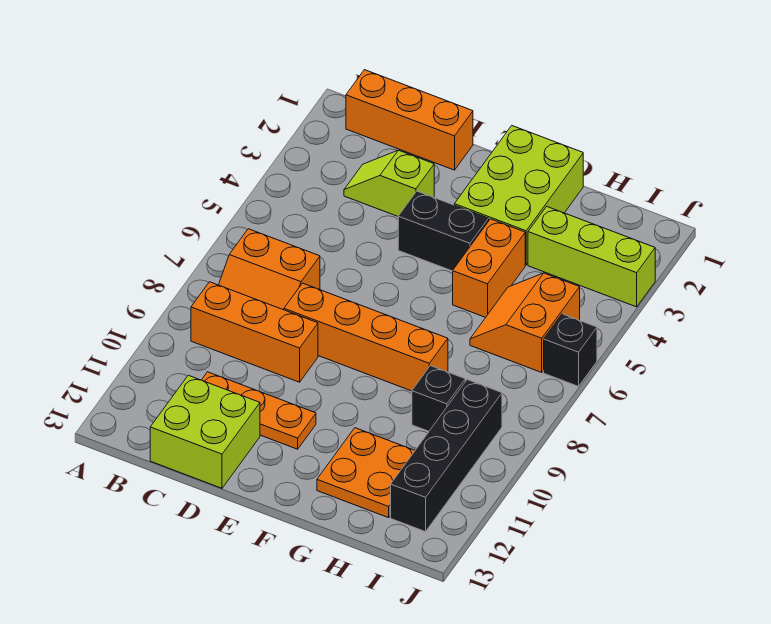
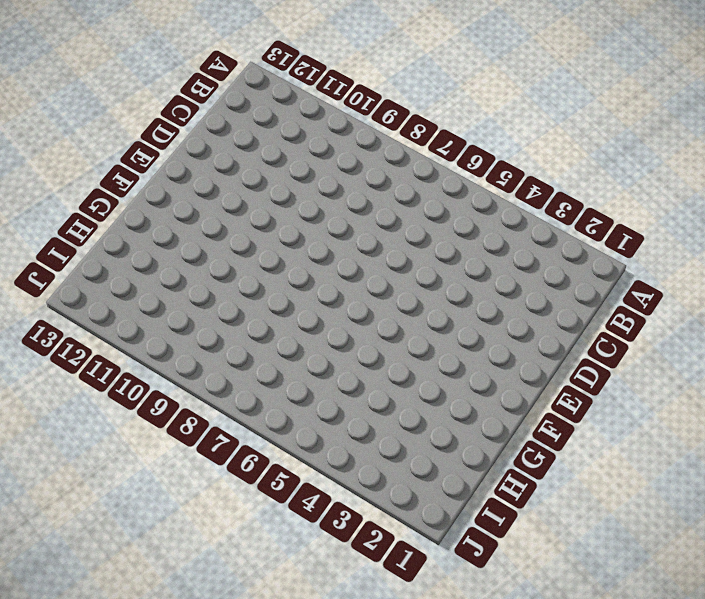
none -> orange brick B1:D1 level 1
none -> orange slope B7:C8 level 1 top 7
none -> orange brick B9:D9 level 1

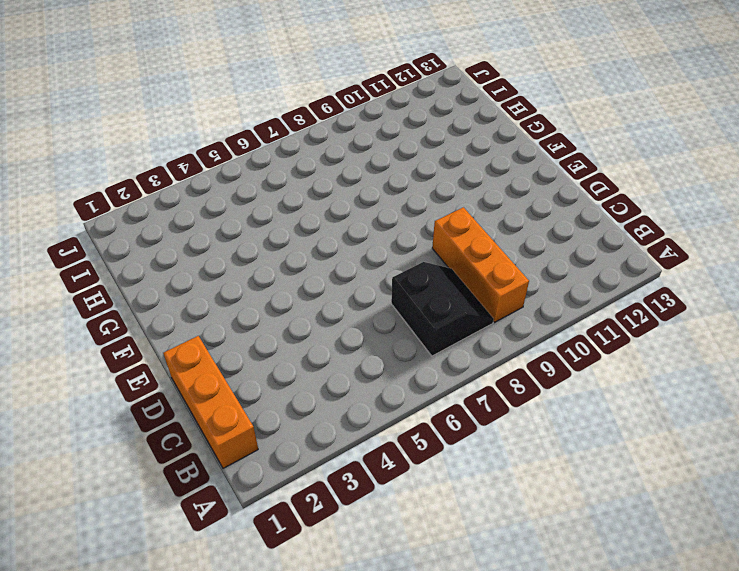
black slope B7:C8 level 1 top 7 -> orange slope B7:C8 level 1 top 7
none -> lime slope C3:D3 level 1 top D
none -> orange plate C11:E11 level 1
none -> lime brick C12:D13 level 1

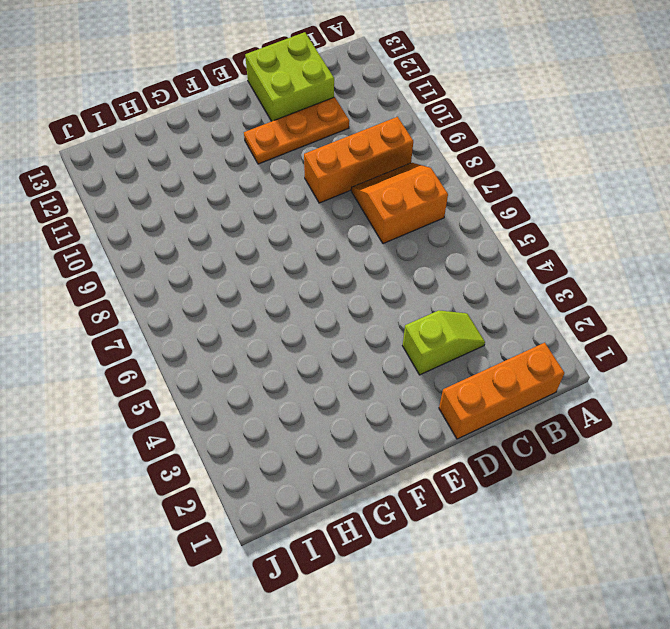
none -> orange brick D8:G8 level 1
none -> black brick E4:F4 level 1
none -> lime brick F1:G3 level 1

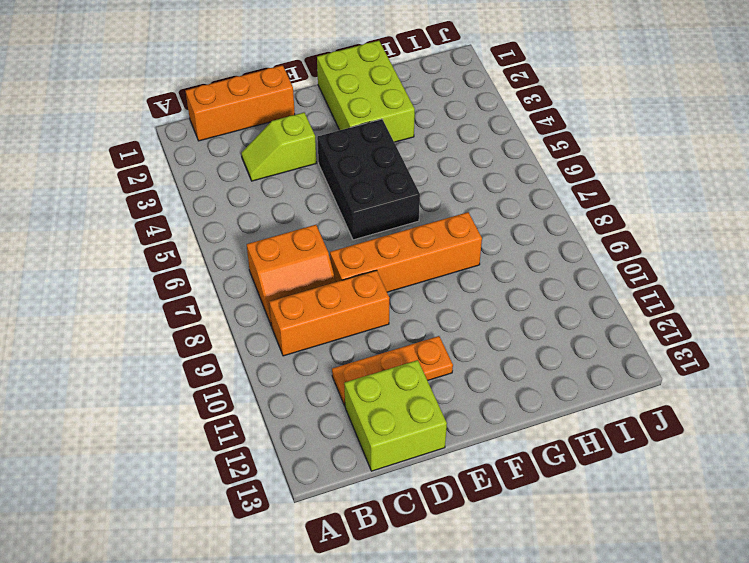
black brick E4:F6 level 1 -> black brick E4:F4 level 1
none -> orange brick G4:G5 level 1
none -> orange plate G11:H12 level 1
none -> lime brick H3:J3 level 1

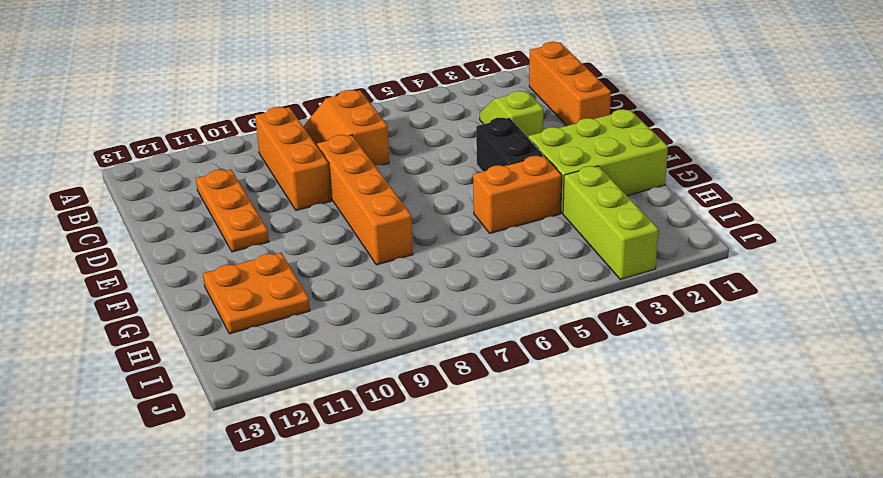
none -> lime brick C12:D13 level 1
none -> orange slope H5:I6 level 1 top I
none -> black brick H9 level 1

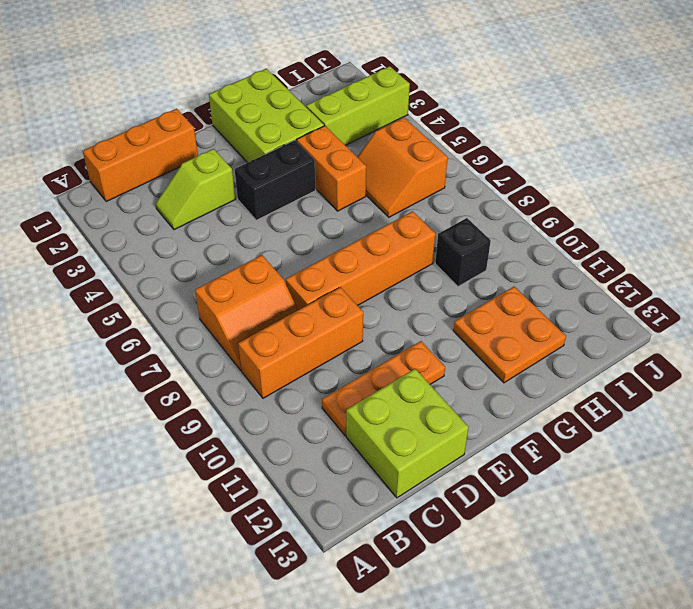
none -> black brick I9:I12 level 1
none -> black brick J6 level 1

